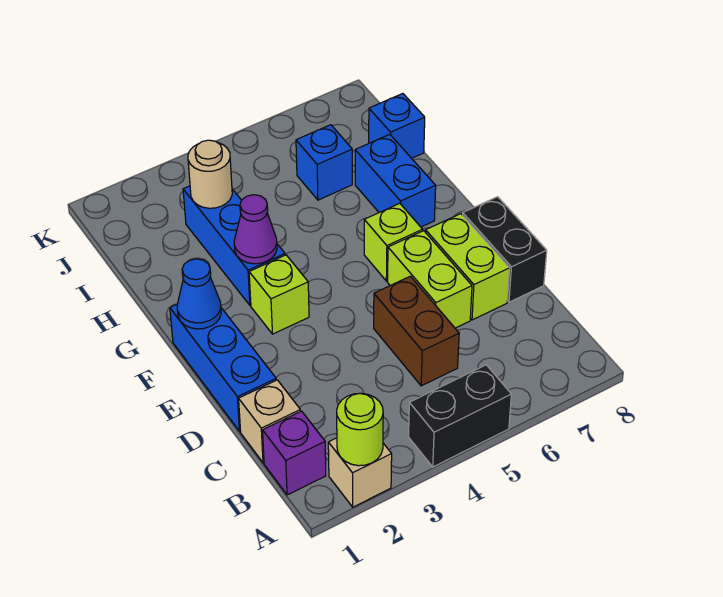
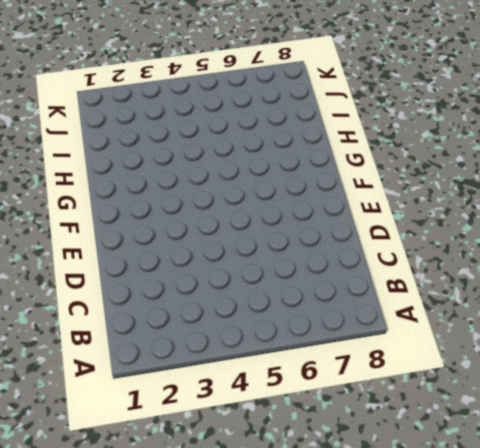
none -> tan brick A2 level 1
none -> black brick A4:A5 level 1
none -> purple brick B1 level 1

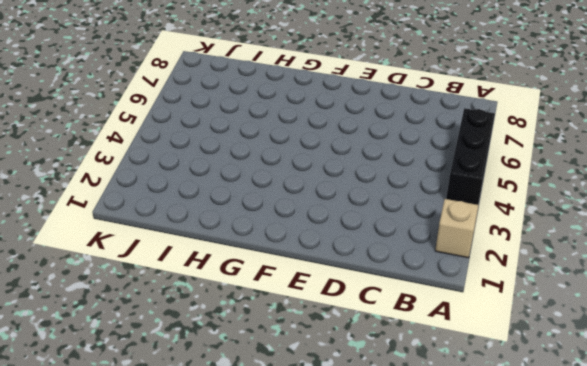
black brick A4:A6 level 1 -> black brick A4:A5 level 1
none -> purple brick B1 level 1
none -> tan brick C1 level 1
none -> brown brick C5:D5 level 1

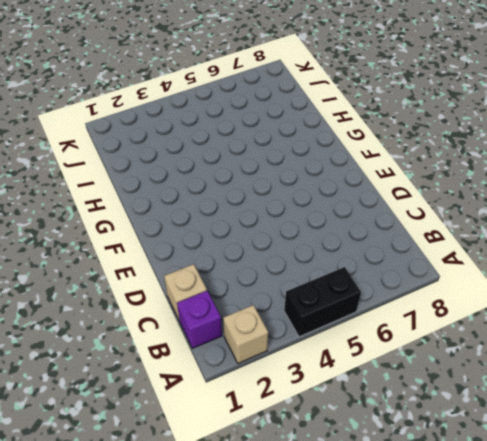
none -> brown brick C5:D5 level 1
none -> blue brick D1:F1 level 1
none -> lime brick D6:E6 level 1

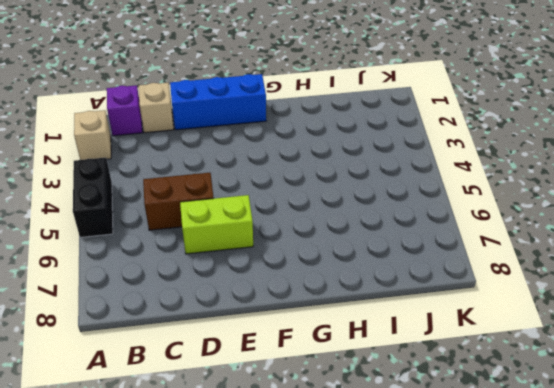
none -> lime brick D7:E7 level 1
none -> black brick D8:E8 level 1
none -> lime brick F3 level 1

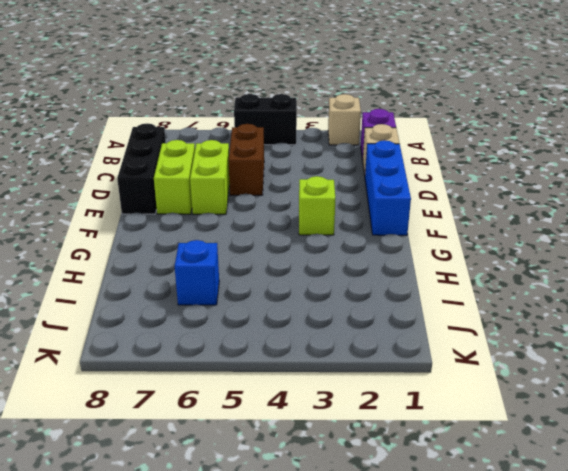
black brick C8:E8 level 1 -> black brick D8:E8 level 1
none -> lime brick F6 level 1
none -> blue brick G3:I3 level 1
none -> blue brick G7:H7 level 1

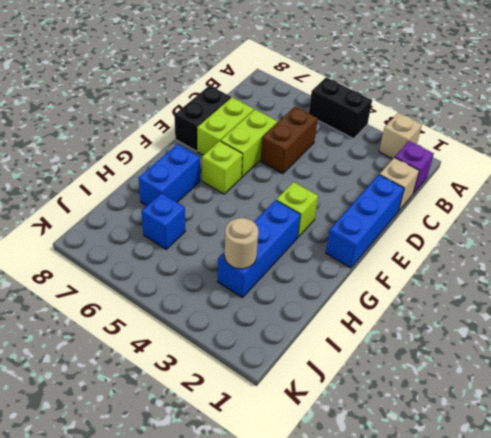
none -> blue brick I8 level 1
none -> lime round brick A2 level 2
none -> blue cone F1 level 2

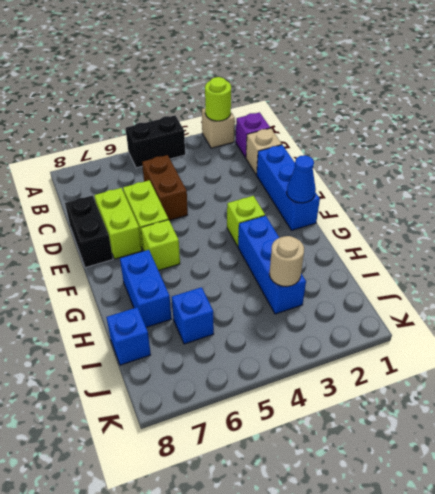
none -> purple cone G3 level 2

